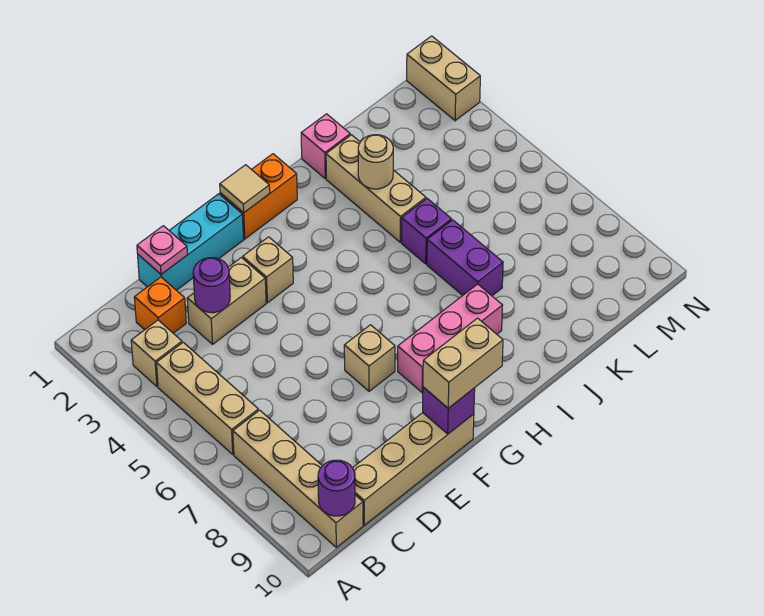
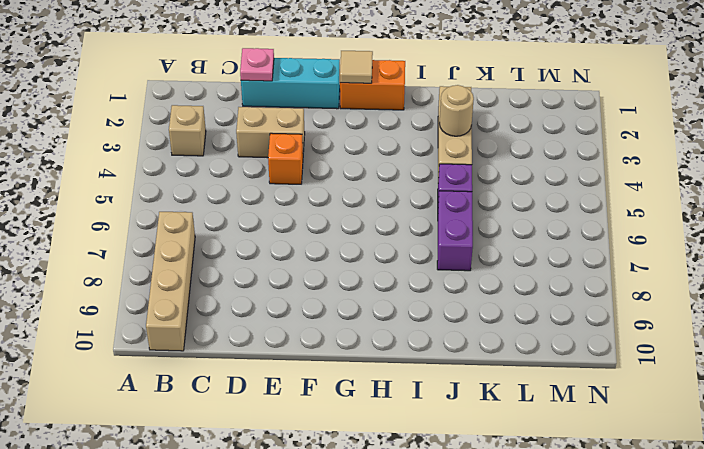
orange brick E4 level 1 -> orange brick C2 level 1
none -> tan brick B4:B6 level 1
none -> tan brick C10:F10 level 1
none -> tan brick F3 level 1

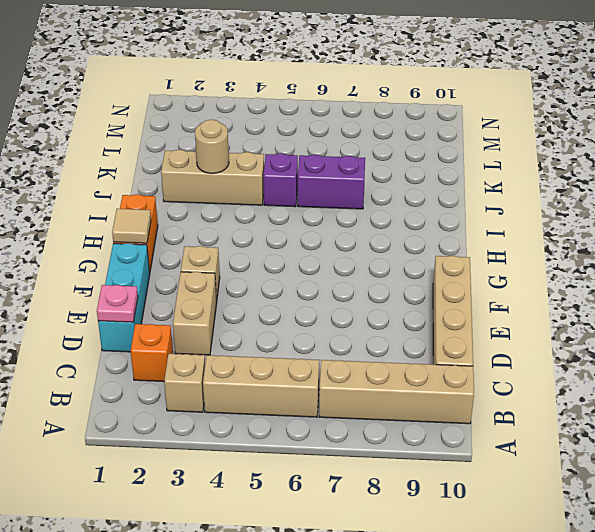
none -> tan brick F7 level 1
none -> pink brick G8:I8 level 1
none -> pink brick J1 level 1

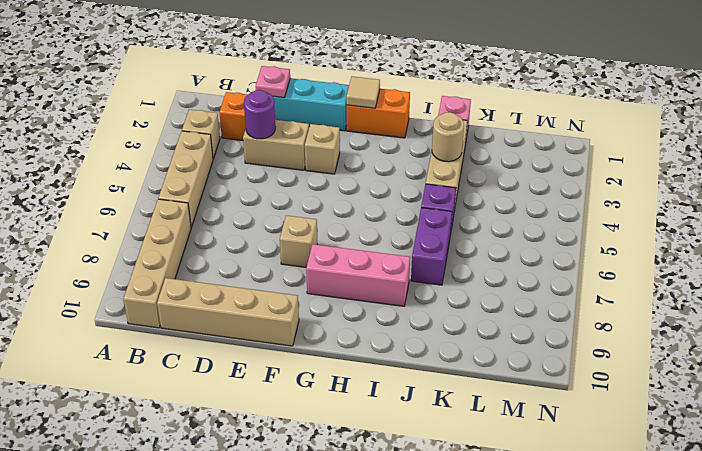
none -> tan brick N1:N2 level 1
none -> purple round brick B10 level 2
none -> purple brick F10 level 2

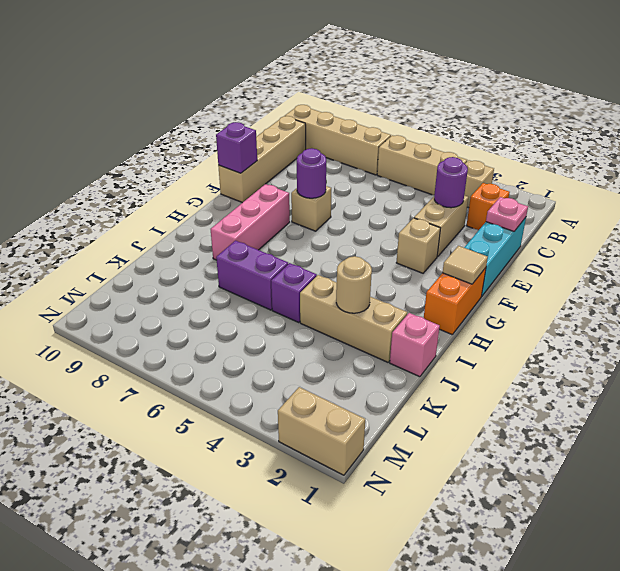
purple round brick F7 level 2 -> purple round brick B10 level 2
none -> tan brick F10:G10 level 3

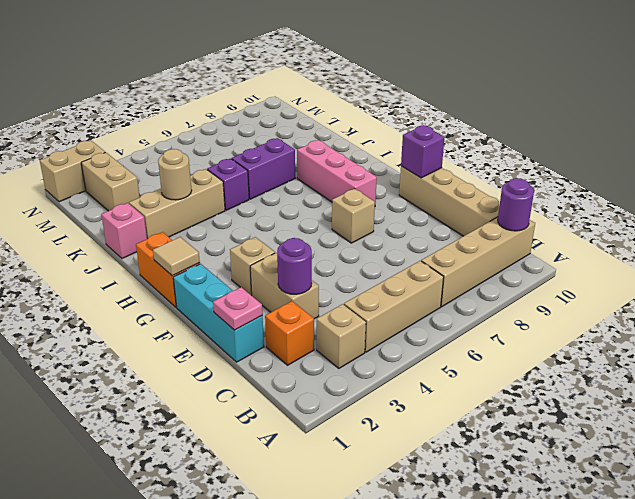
tan brick L2:M2 level 1 -> tan brick F10:G10 level 3

